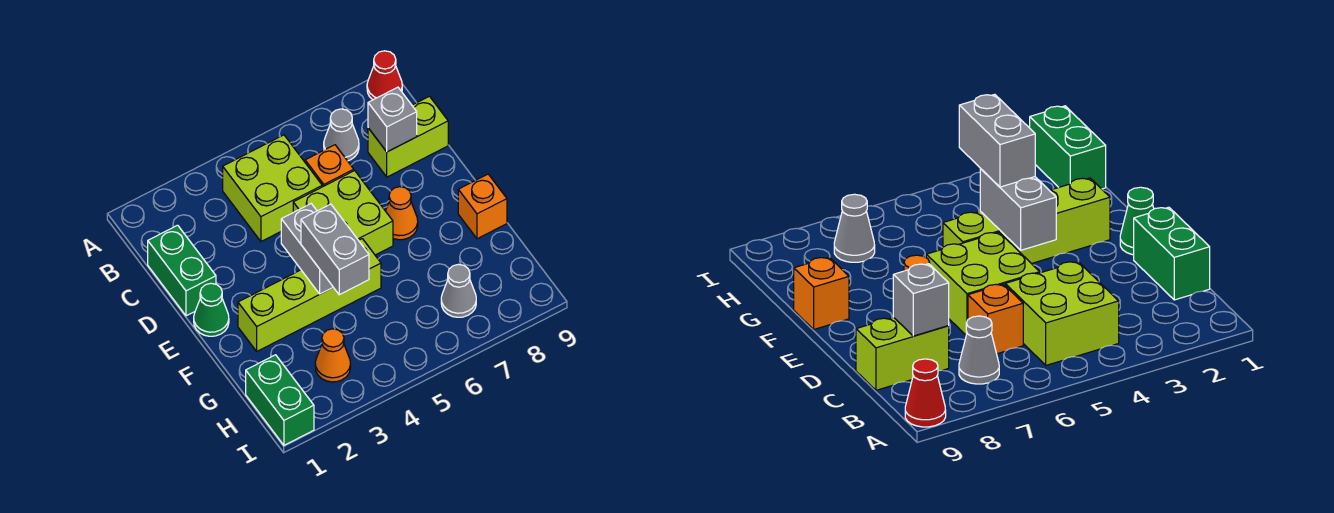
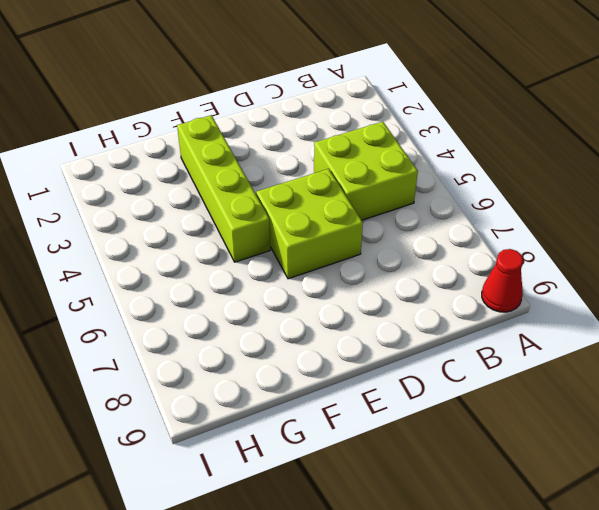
none -> grey cone B7 level 1
none -> green brick C1:D1 level 1
none -> orange brick C6 level 1

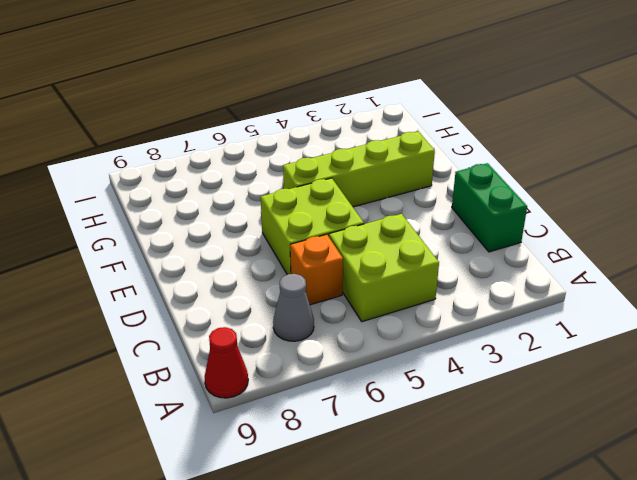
none -> lime brick C8:C9 level 1
none -> green cone E1 level 1
none -> orange cone E7 level 1

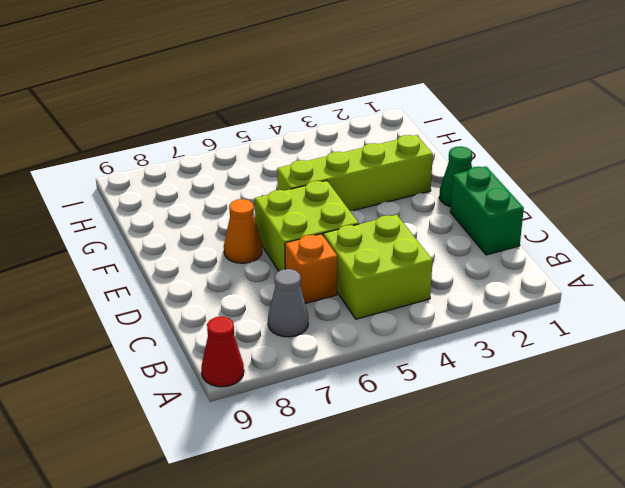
none -> lime brick C8:C9 level 1
none -> orange brick F9 level 1
none -> green brick H1:I1 level 1

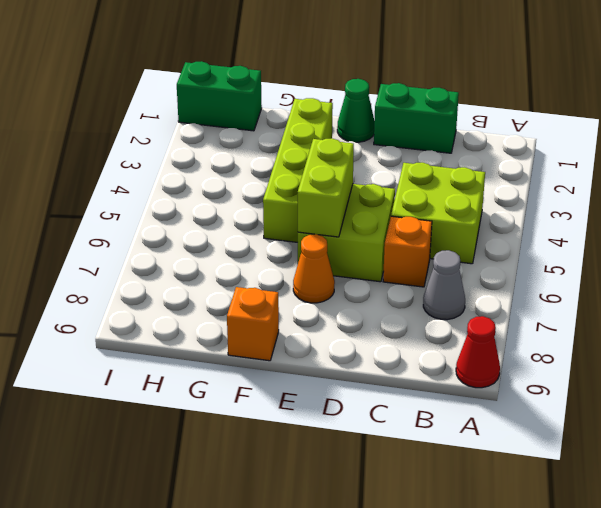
lime brick E5:E6 level 2 -> lime brick C8:C9 level 1
none -> orange cone H3 level 1
none -> grey cone H7 level 1
none -> grey brick C8 level 2

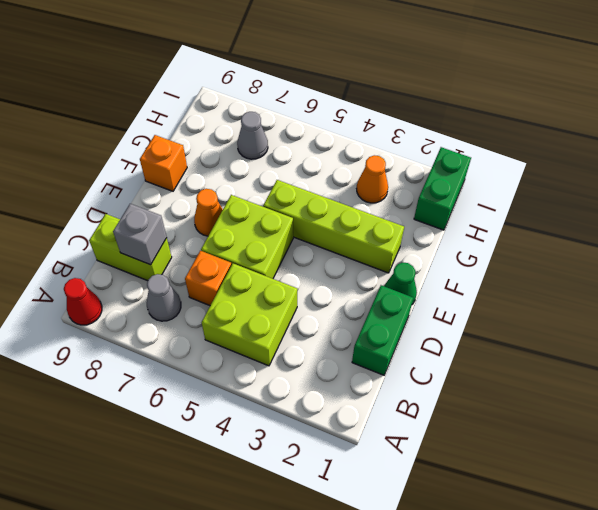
none -> grey brick E4:F4 level 2
none -> grey brick F4:G4 level 3

